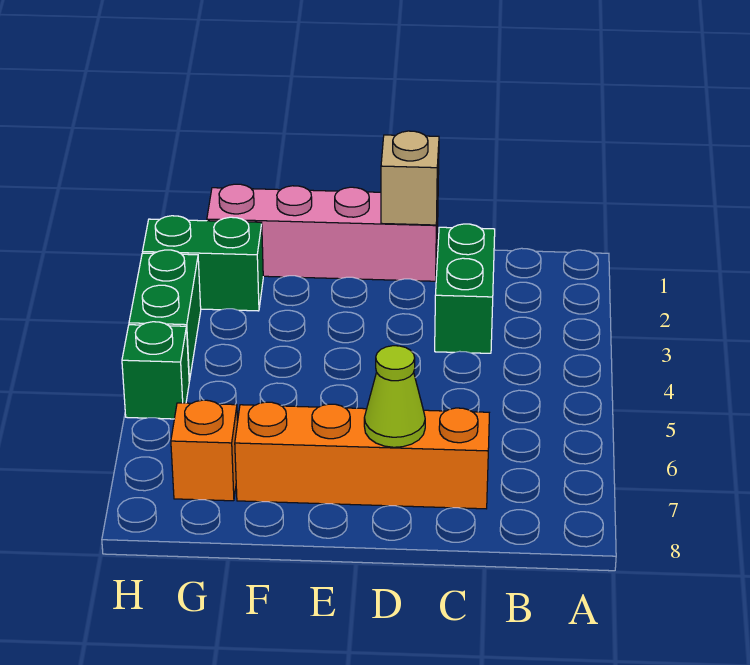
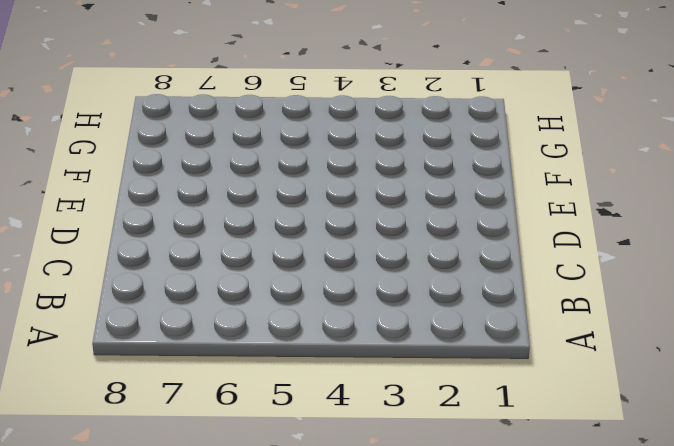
none -> green brick C2:C3 level 1
none -> orange brick C7:F7 level 1

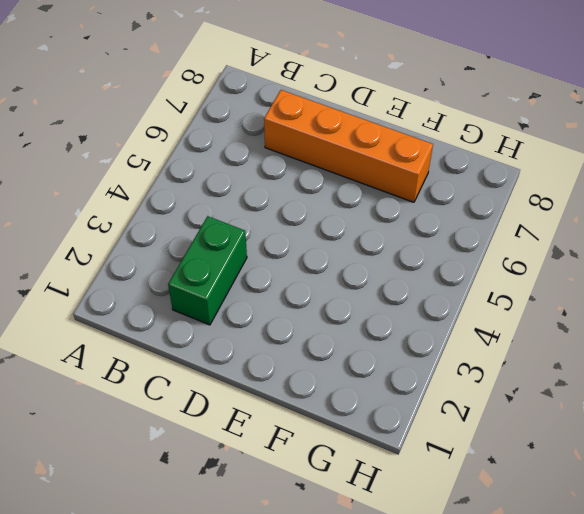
none -> pink brick D1:G1 level 1
none -> green brick G2:H2 level 1

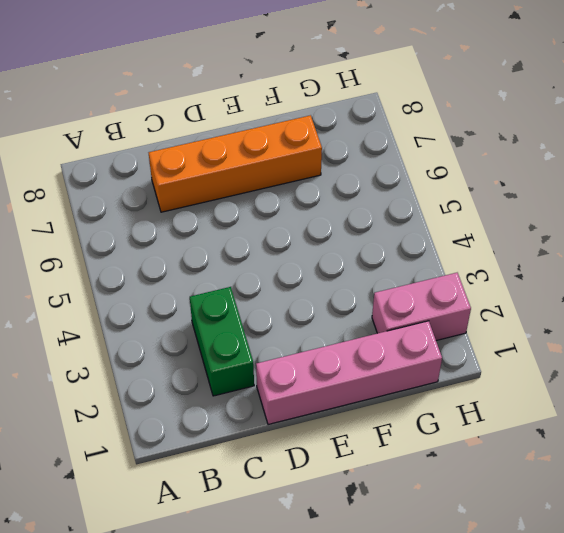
pink brick G2:H2 level 1 -> green brick G2:H2 level 1
none -> orange brick G7 level 1
none -> green brick H3:H4 level 1

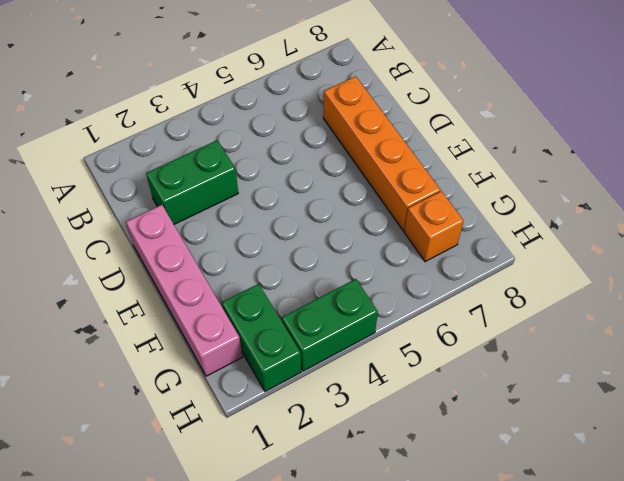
none -> green brick H5 level 1
none -> tan brick D1 level 2

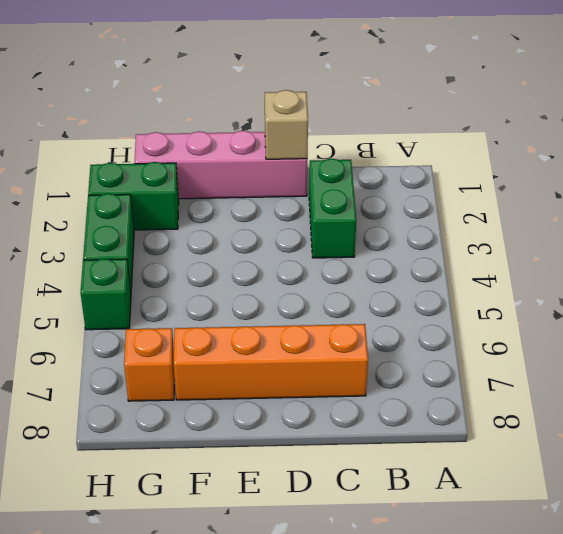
none -> lime cone D7 level 2

